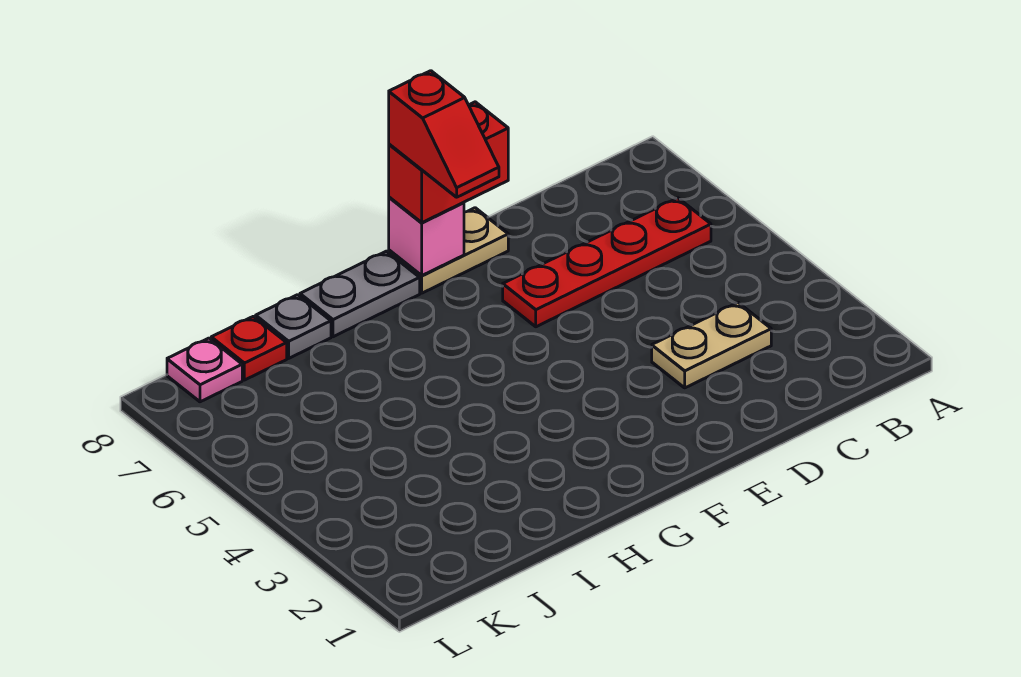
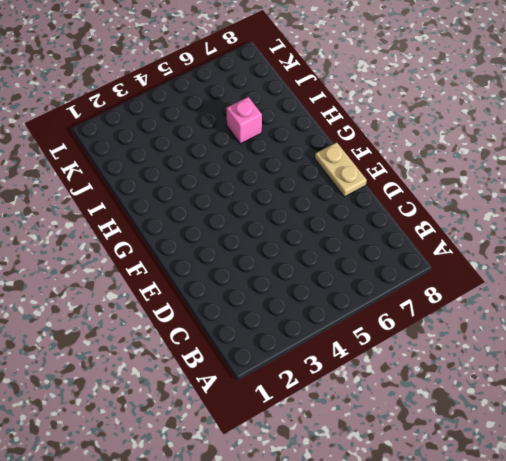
pink brick I6 level 1 -> pink brick F8 level 2
none -> red plate B6:E6 level 1
none -> tan plate C3:D3 level 1

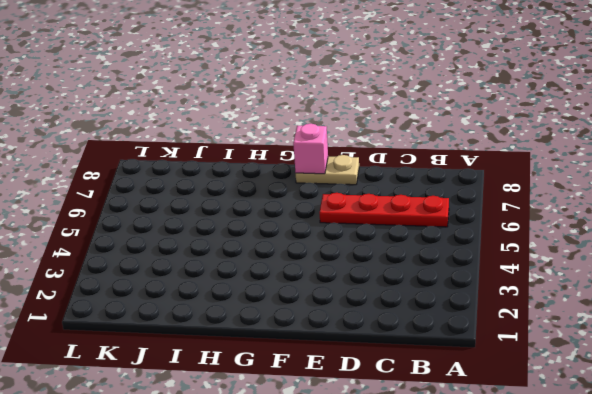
none -> tan plate C3:D3 level 1
none -> grey plate G8:H8 level 1

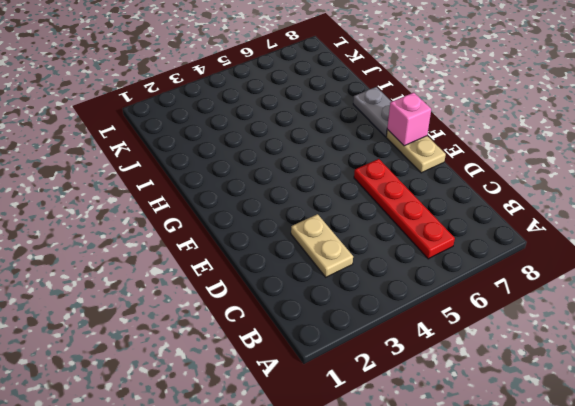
none -> grey plate I8 level 1
none -> red plate J8 level 1

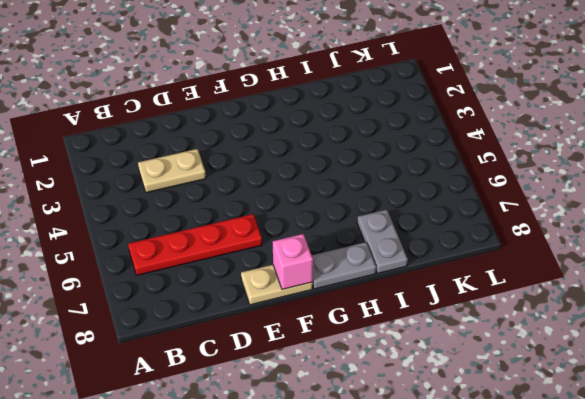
grey plate I7:I8 level 1 -> grey plate I8 level 1
none -> red plate J8 level 1
none -> pink plate K8 level 1

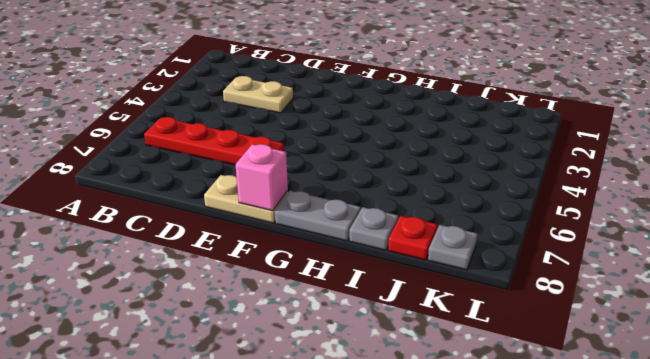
grey plate K8 level 1 -> pink plate K8 level 1
none -> red brick E8:F8 level 3
none -> red slope F7:F8 level 4 top 8

